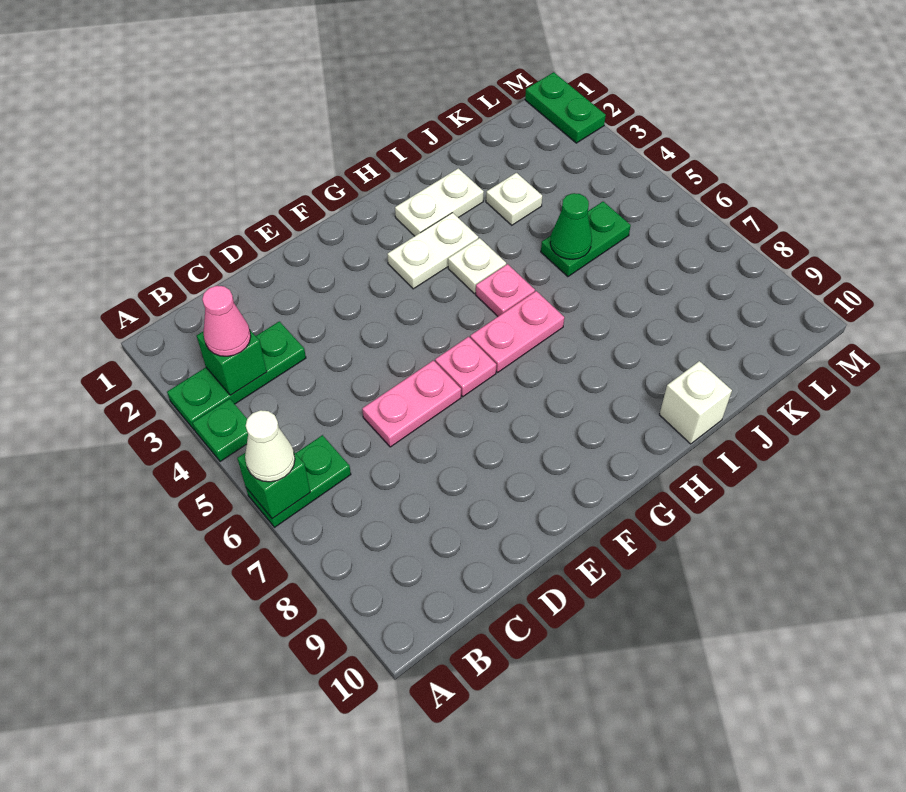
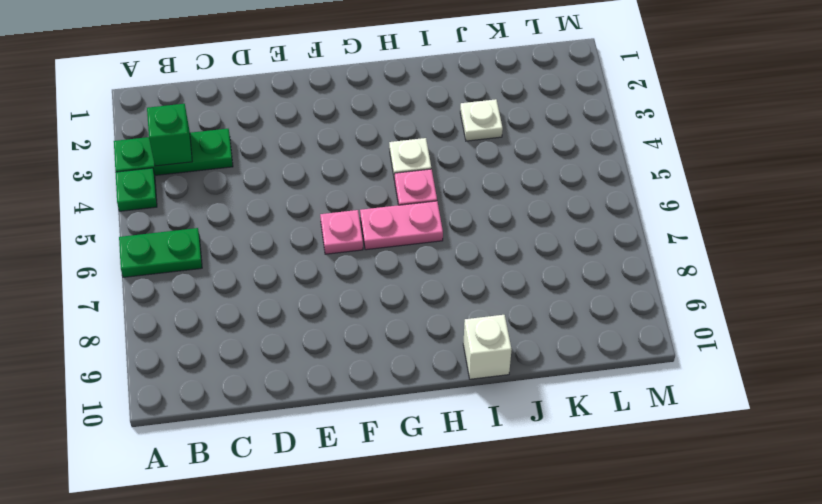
none -> pink plate D6:E6 level 1
none -> white plate G3:H3 level 1
none -> white plate H2:I2 level 1

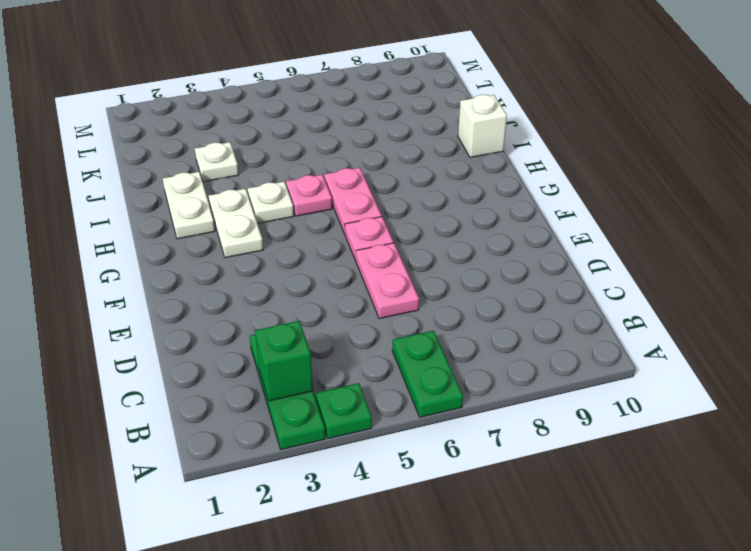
none -> green plate J5:K5 level 1
none -> green plate M1:M2 level 1
none -> green brick A6 level 2

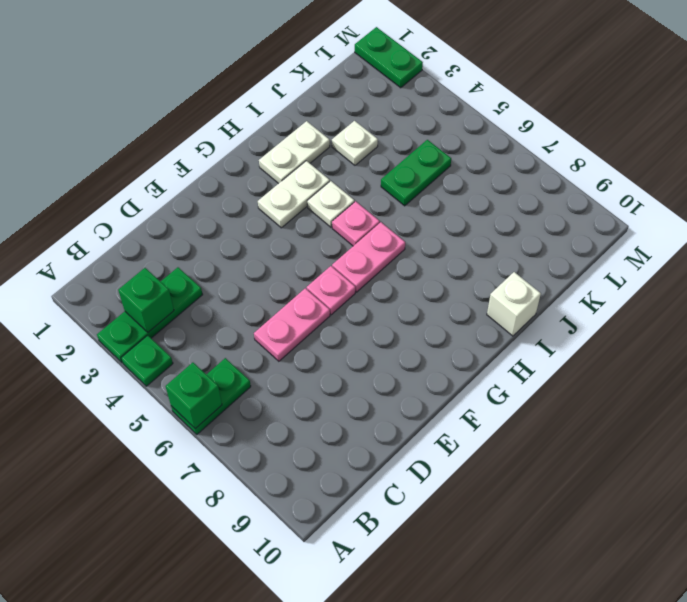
none -> green cone J5 level 2
none -> white cone A6 level 3
none -> pink cone B3 level 3

